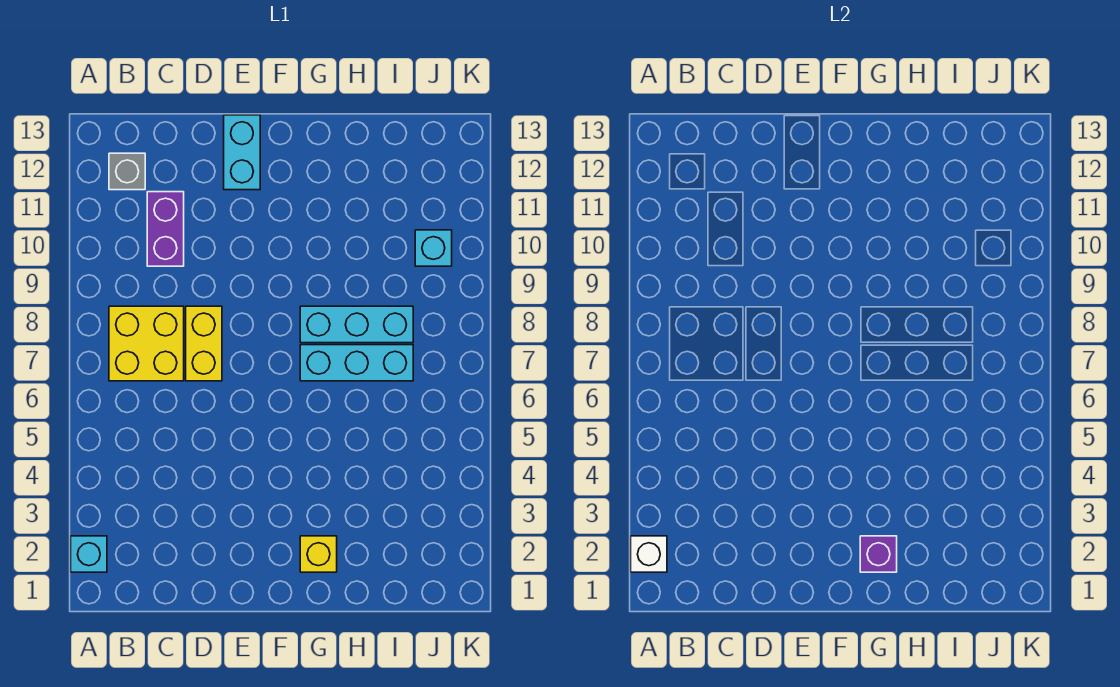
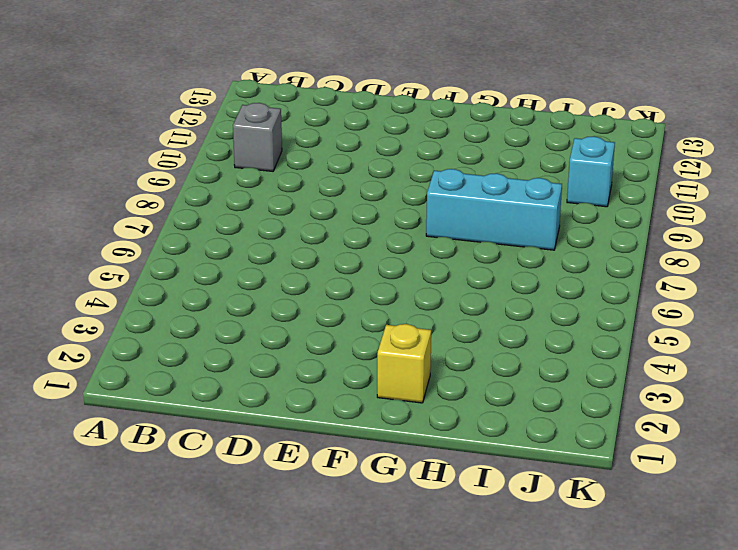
grey brick B10 level 1 -> grey brick B12 level 1
none -> cyan brick A2 level 1
none -> yellow brick B7:C8 level 1
none -> purple brick C10:C11 level 1

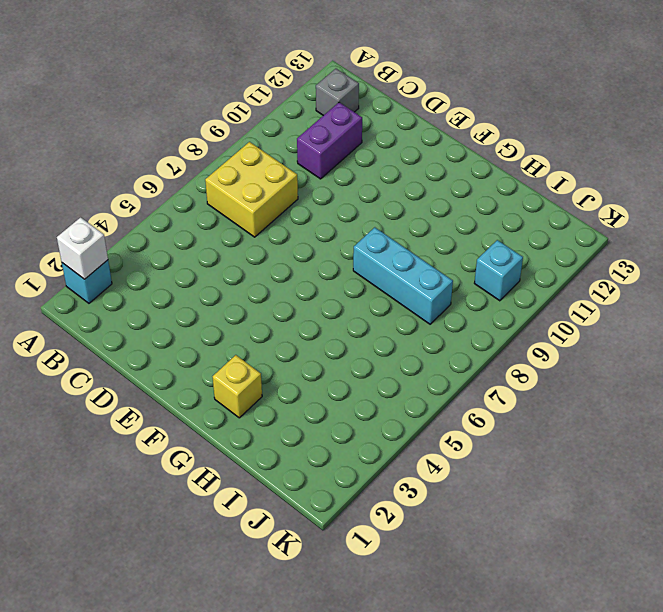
none -> yellow brick D7:D8 level 1
none -> cyan brick E12:E13 level 1
none -> cyan brick G7:I7 level 1

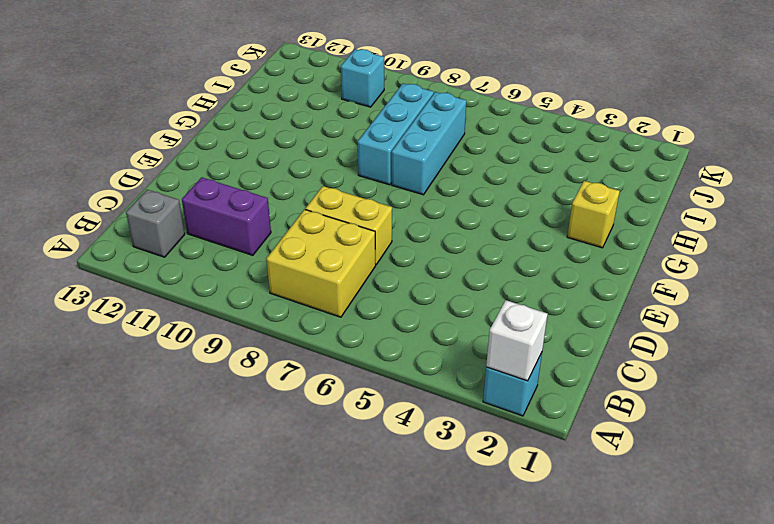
none -> cyan brick E12:E13 level 1
none -> purple brick G2 level 2

